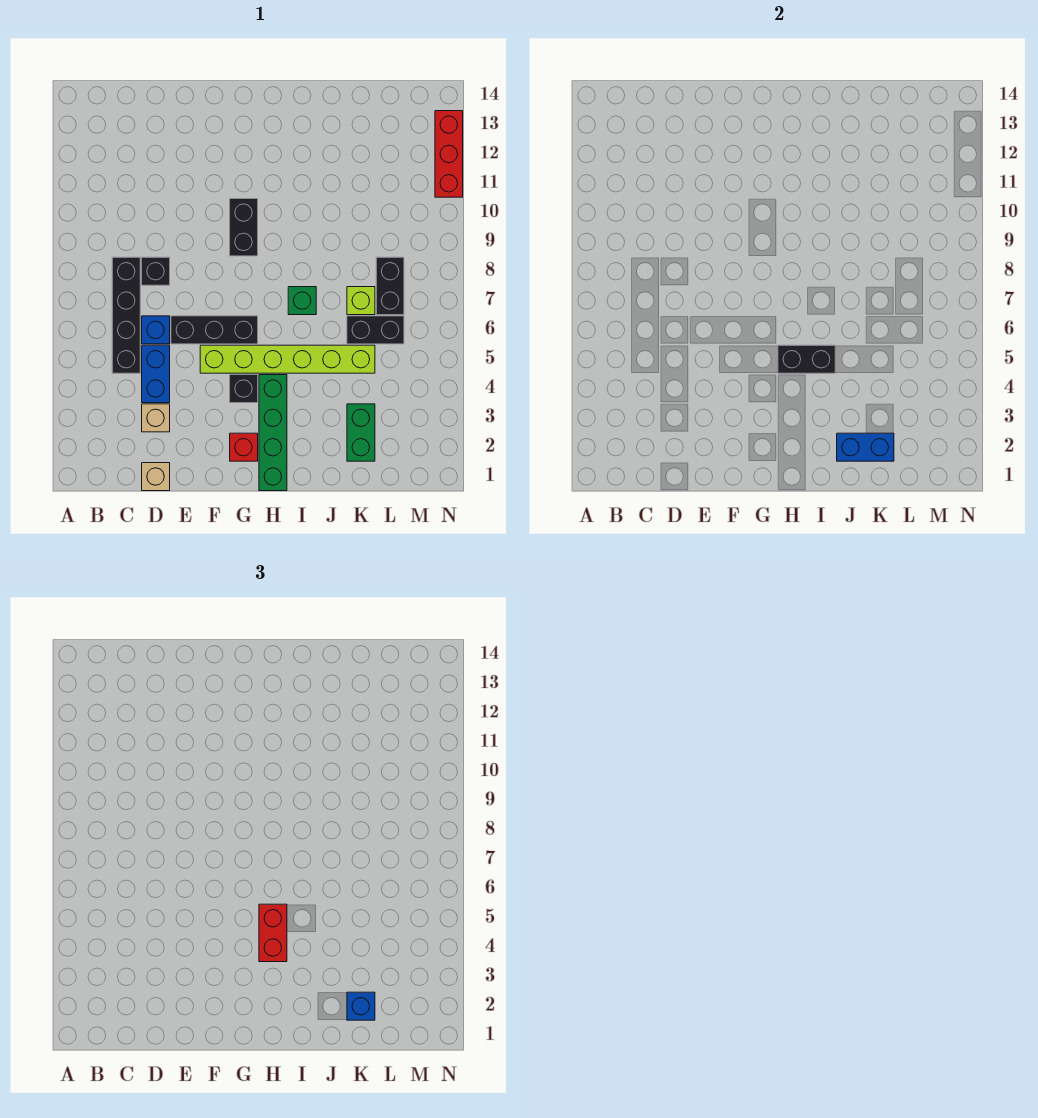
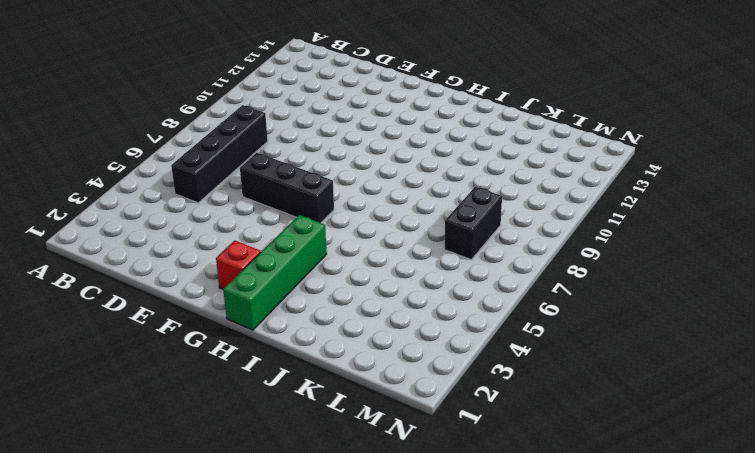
none -> tan brick D1 level 1
none -> tan brick D3 level 1
none -> blue brick D4:D5 level 1

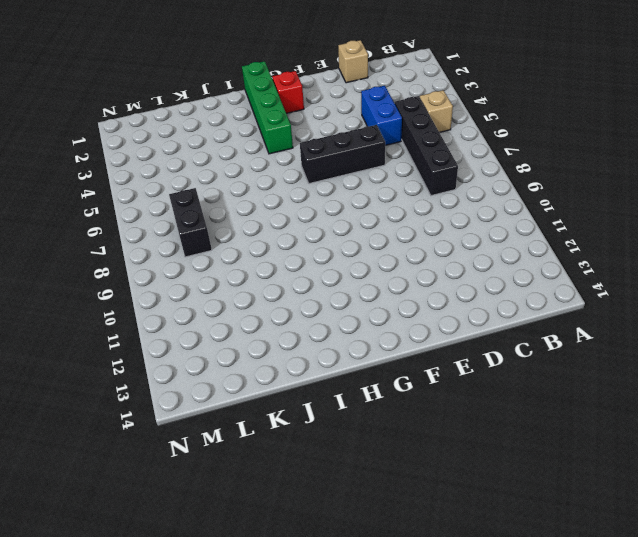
tan brick B5 level 1 -> tan brick D3 level 1
none -> blue brick D6 level 1
none -> black brick D8 level 1
none -> lime brick F5:K5 level 1

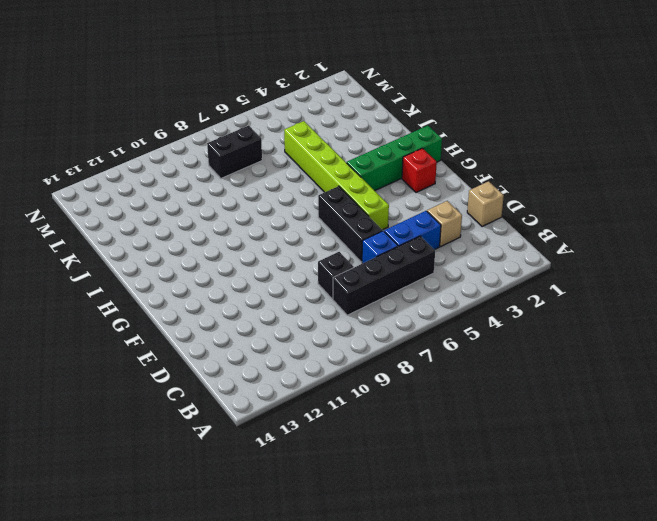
none -> black brick G4 level 1
none -> black brick G9:G10 level 1
none -> green brick I7 level 1

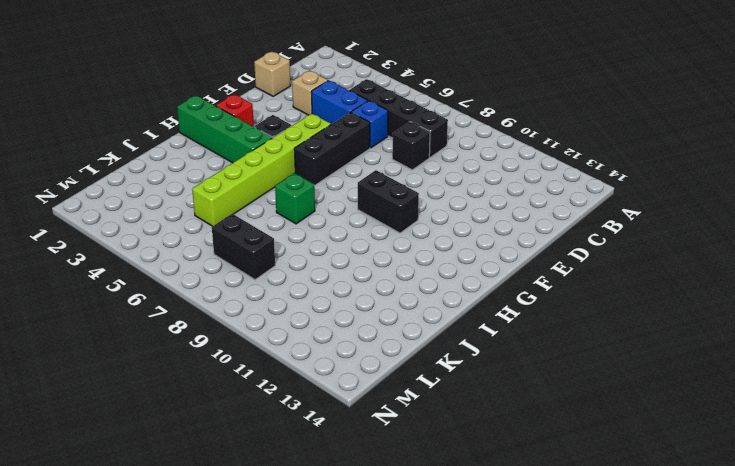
none -> green brick K2:K3 level 1
none -> black brick K6:L6 level 1
none -> lime brick K7 level 1

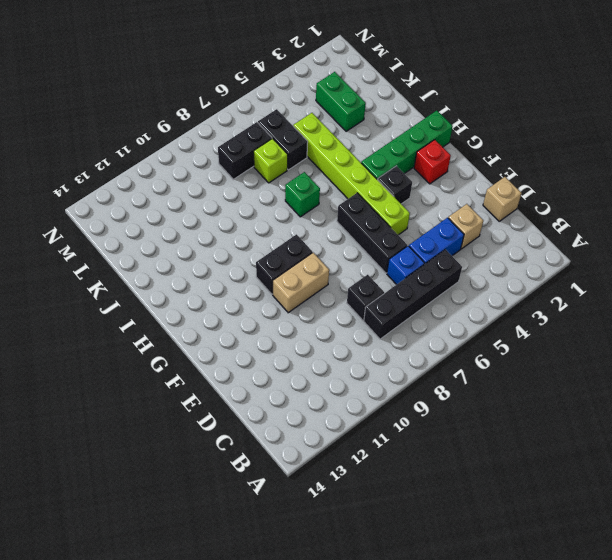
tan brick F9:F10 level 1 -> none
green brick K3:L3 level 1 -> green brick K2:K3 level 1
none -> red brick N11:N13 level 1
none -> black brick H5:I5 level 2
none -> blue brick J2:K2 level 2

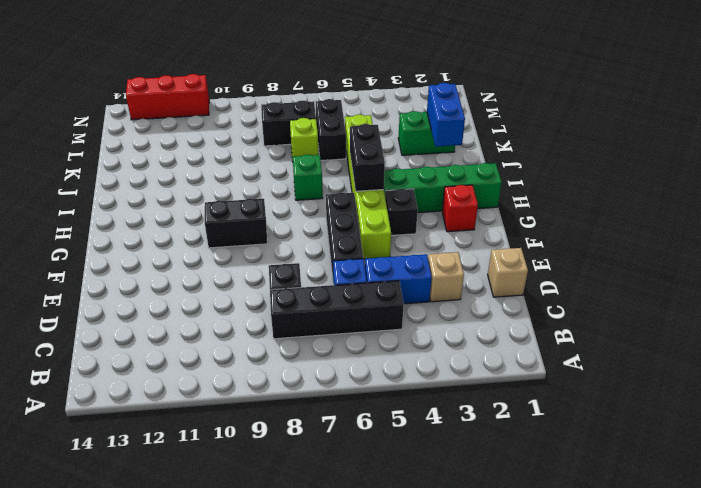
none -> red brick H4:H5 level 3
none -> blue brick K2 level 3

